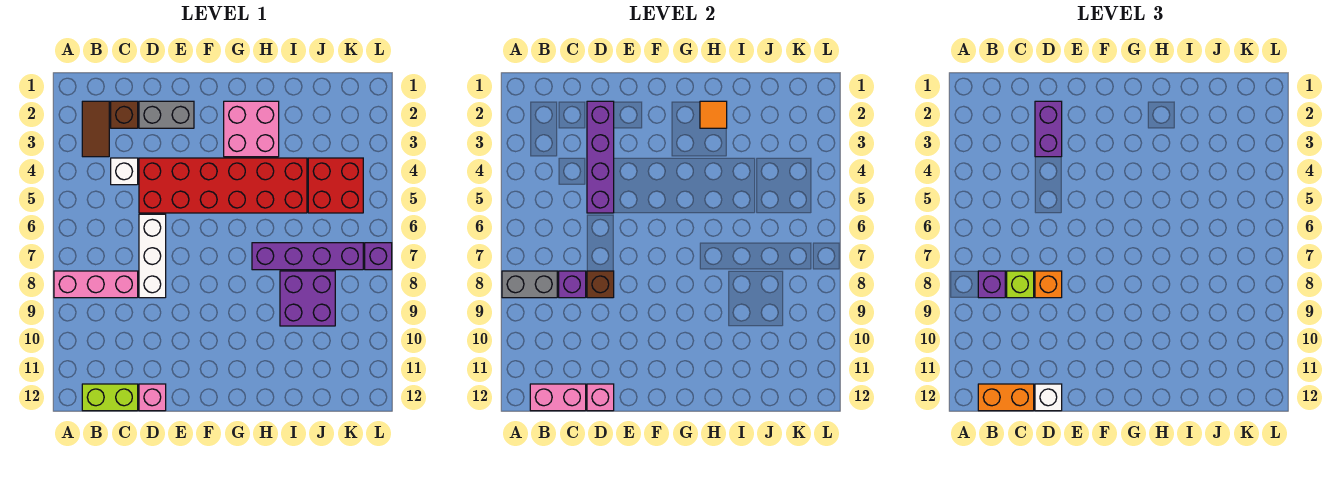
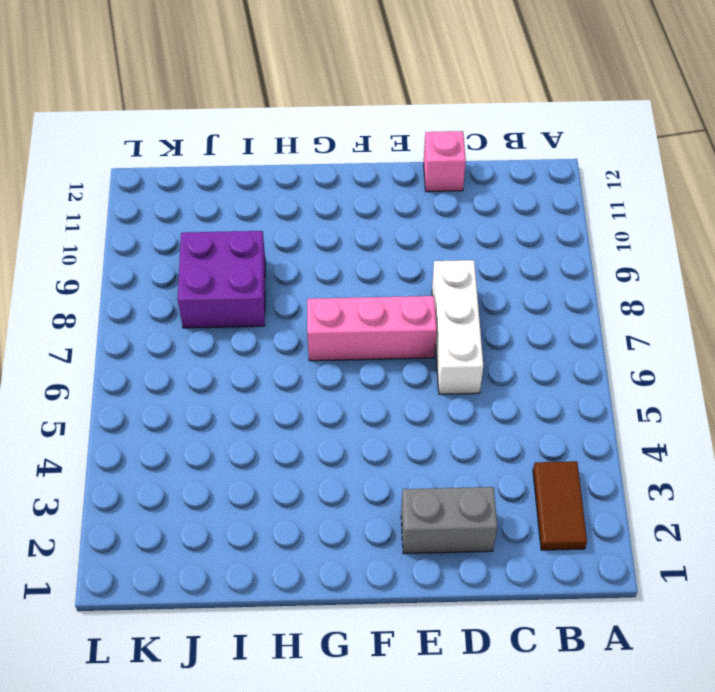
pink brick E7:G7 level 1 -> pink brick A8:C8 level 1
none -> lime brick B12:C12 level 1
none -> brown brick C2 level 1
none -> white brick C4 level 1

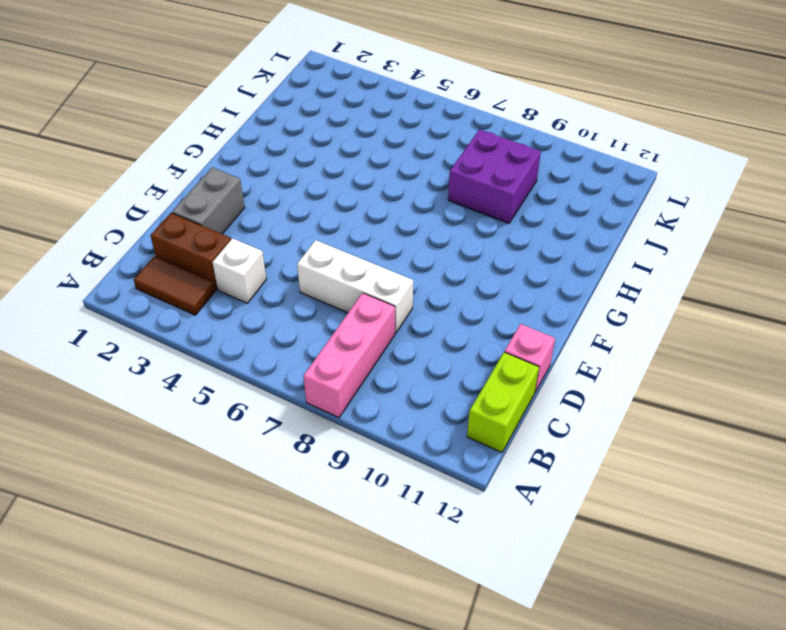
brown brick C2:C3 level 1 -> brown brick C2 level 1
none -> red brick D4:I5 level 1
none -> pink brick G2:H3 level 1
none -> purple brick H7:K7 level 1

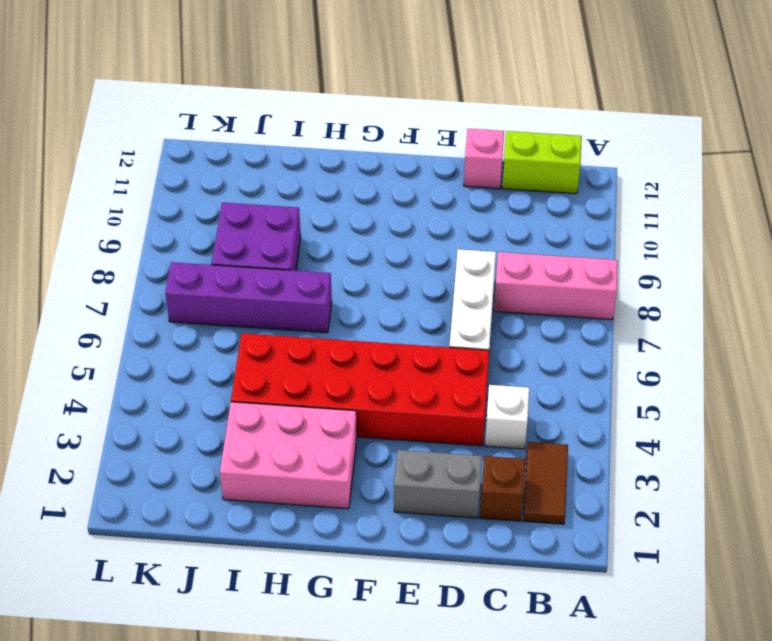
pink brick G2:I3 level 1 -> pink brick G2:H3 level 1
none -> red brick J4:K5 level 1
none -> purple brick L7 level 1
none -> grey brick A8:B8 level 2

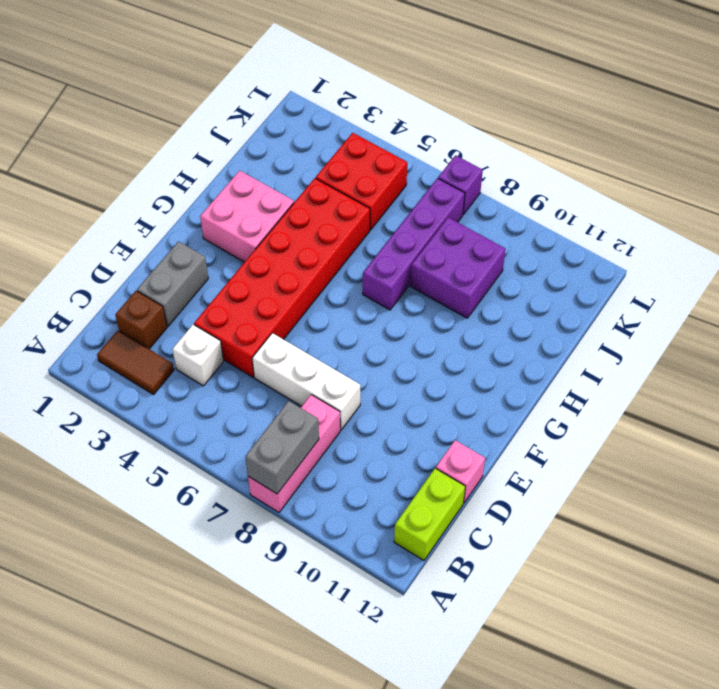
none -> pink brick B12:C12 level 2
none -> purple brick C8 level 2
none -> purple brick D2:D5 level 2

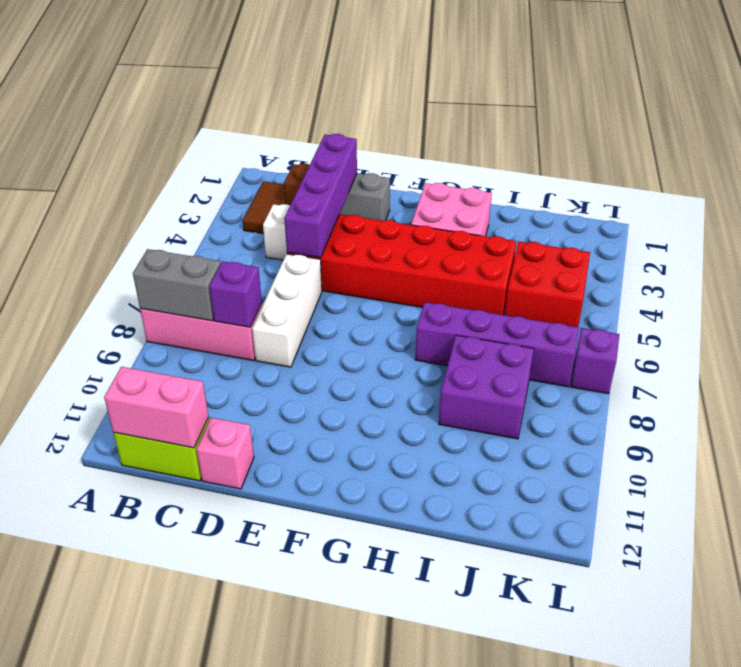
none -> brown brick D8 level 2
none -> pink brick D12 level 2
none -> orange tile H2 level 2

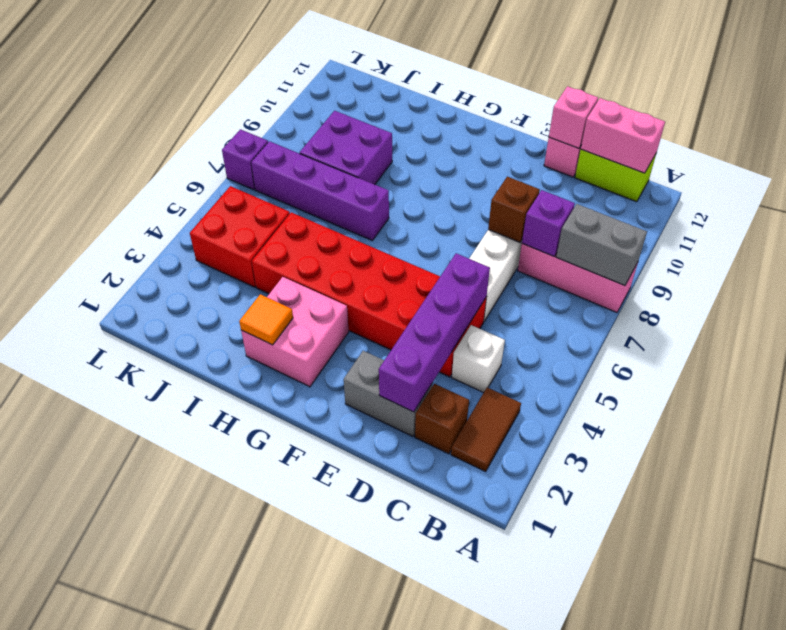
none -> purple brick B8 level 3
none -> orange brick B12:C12 level 3
none -> lime brick C8 level 3

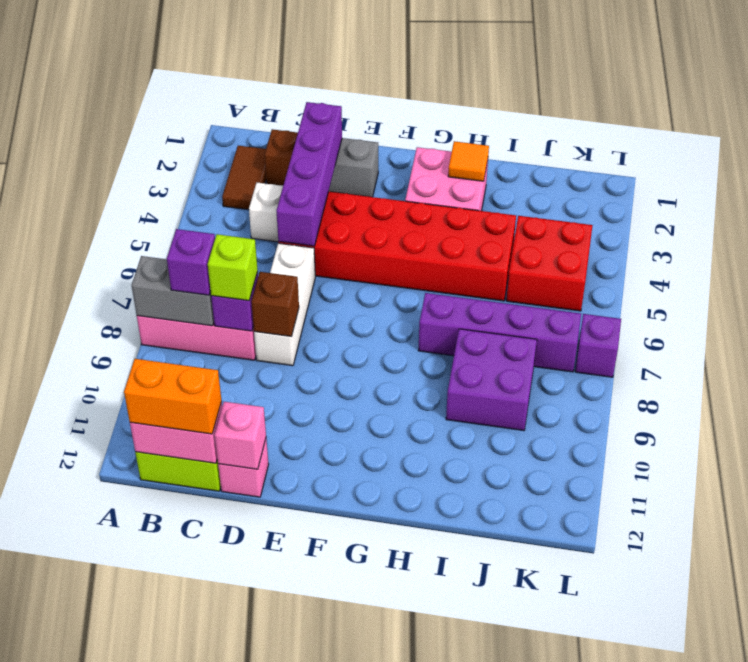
none -> purple brick D2:D3 level 3
none -> orange brick D8 level 3
none -> white brick D12 level 3

